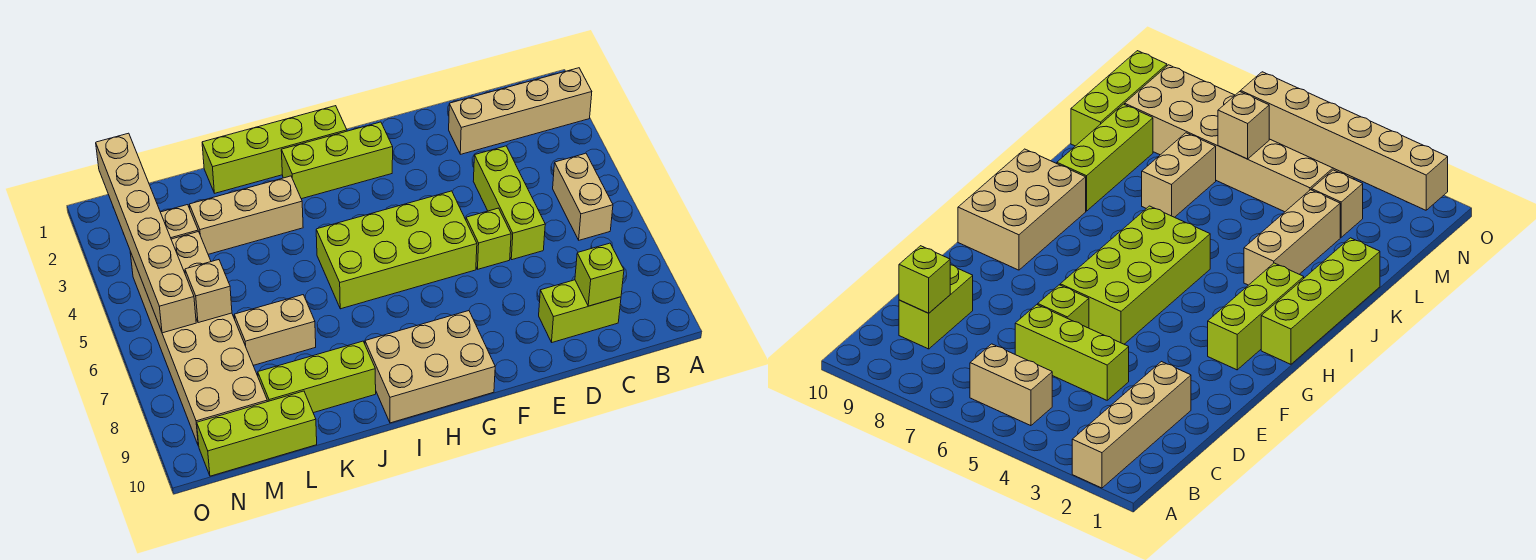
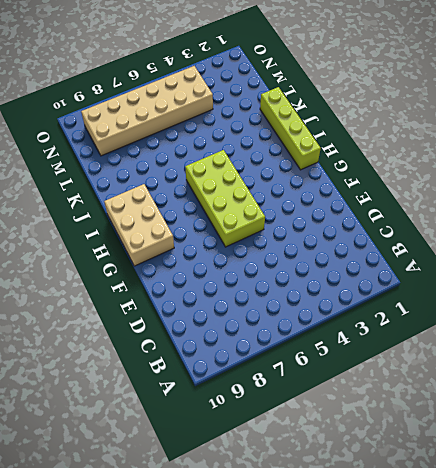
none -> tan brick A2:D2 level 1
none -> tan brick B5:B6 level 1
none -> lime brick C9:D9 level 1

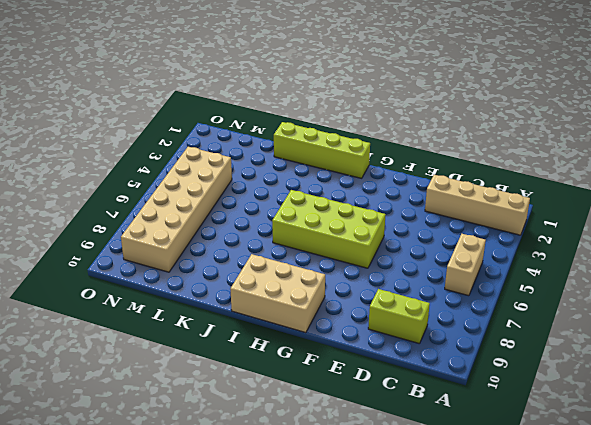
none -> lime brick D4:D6 level 1
none -> lime brick E6 level 1
none -> lime brick G2:I2 level 1

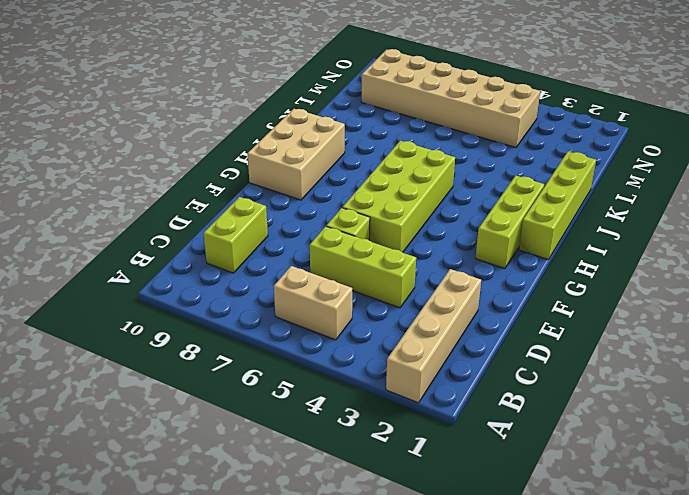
none -> tan brick J3:L3 level 1
none -> lime brick J9:L9 level 1
none -> tan brick K7:L7 level 1

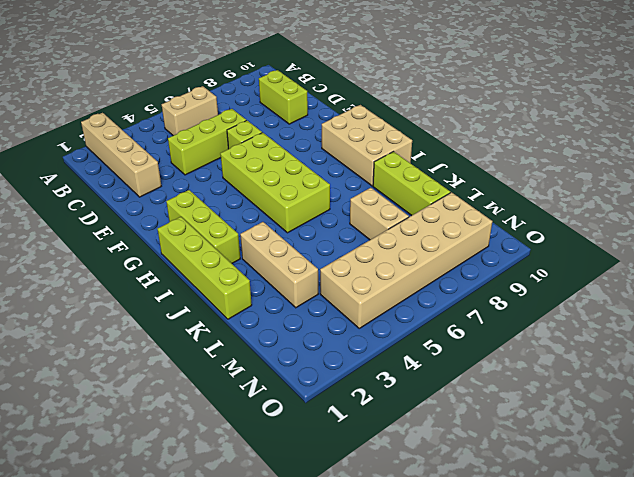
none -> lime brick L10:N10 level 1
none -> tan brick M3 level 1
none -> lime brick C9 level 2

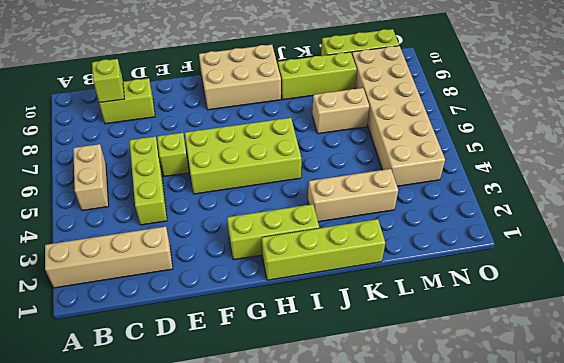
none -> tan brick M3 level 1
none -> tan brick M6 level 2
none -> tan brick N1:N6 level 2

